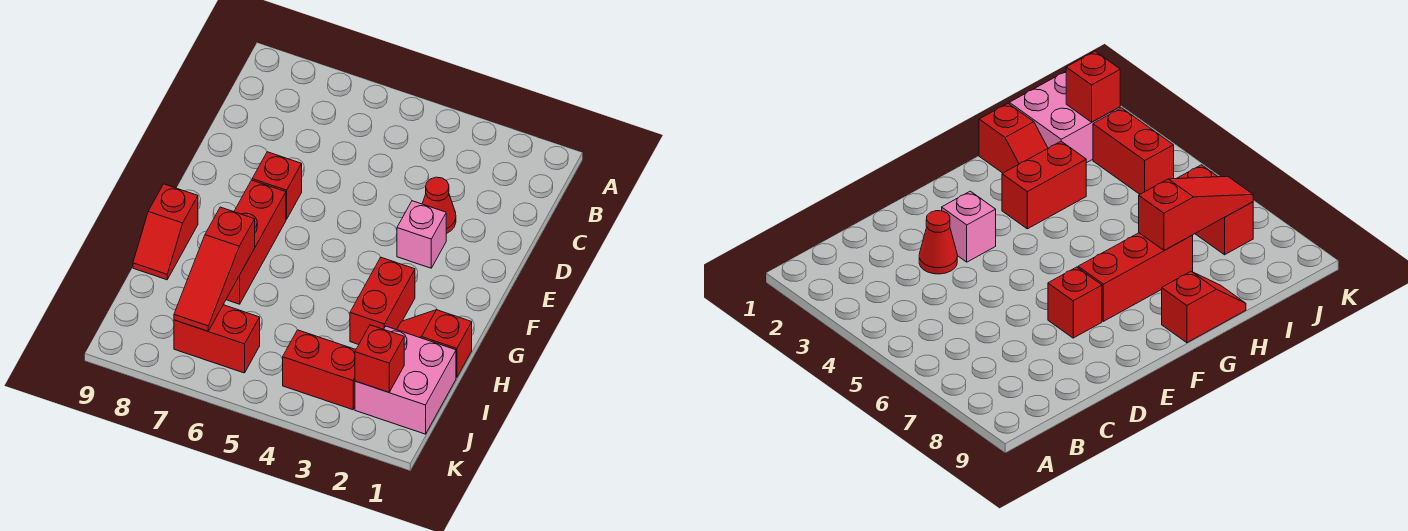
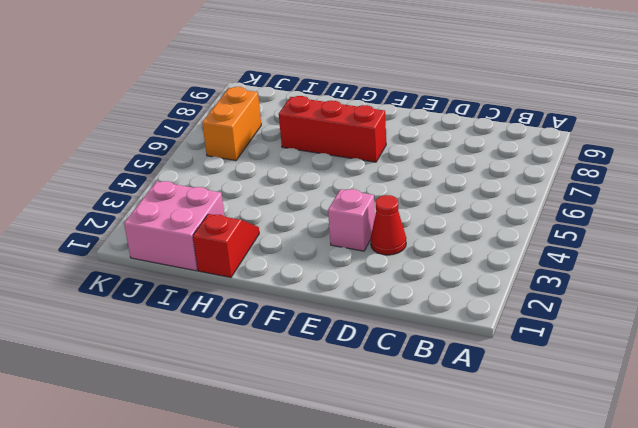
orange brick J6:J7 level 1 -> red brick J6:J7 level 1
none -> red brick E7 level 1
none -> red brick G3:H3 level 1
none -> red slope G9:H9 level 1 top G

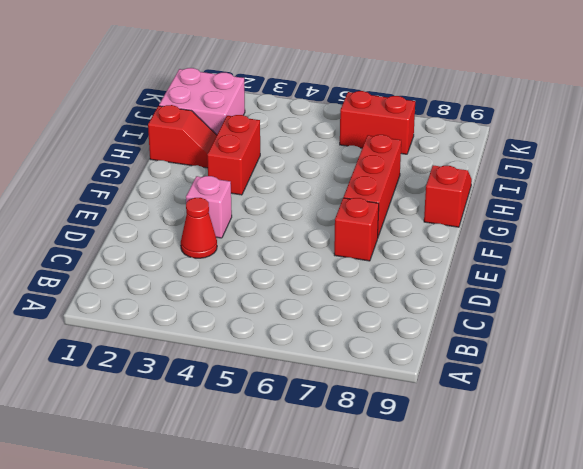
none -> red brick J3:J4 level 1
none -> red slope H7:J7 level 2 top H
none -> red brick J2 level 2

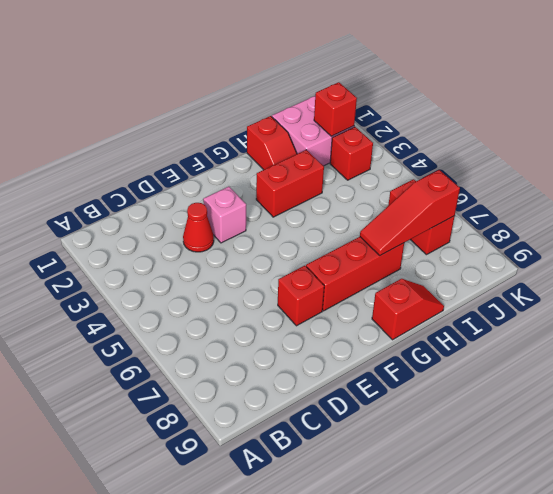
red slope H7:J7 level 2 top J -> red slope H7:J7 level 2 top H
red brick J3 level 1 -> red brick J3:J4 level 1

